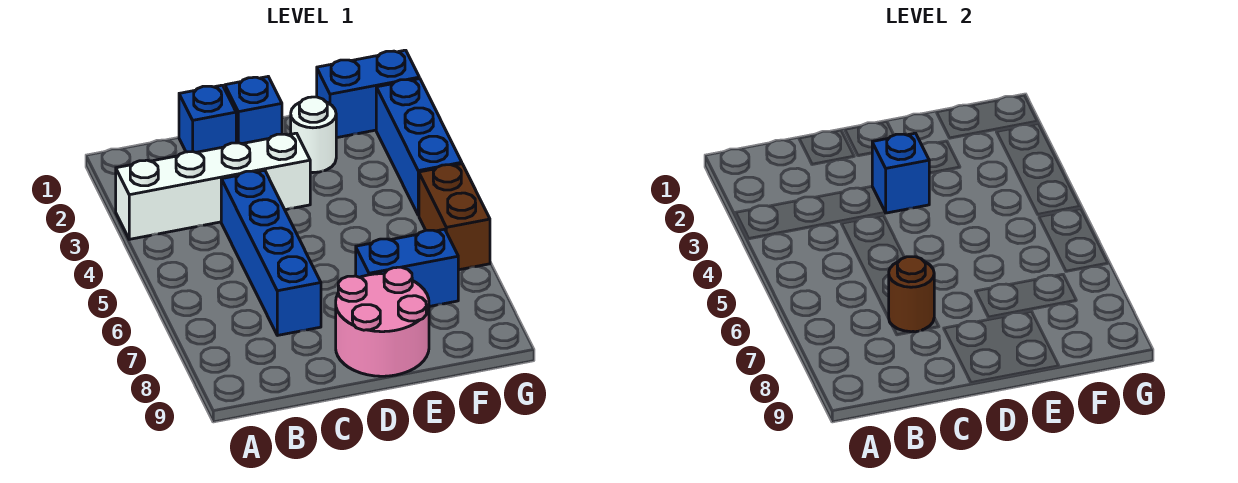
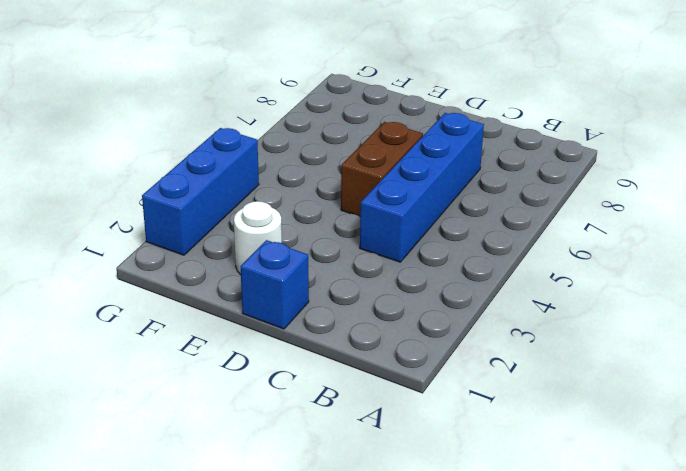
brown brick D5:D6 level 1 -> brown brick G5:G6 level 1
none -> white brick A3:D3 level 1
none -> blue brick C1 level 1
none -> pink round brick D8:E9 level 1

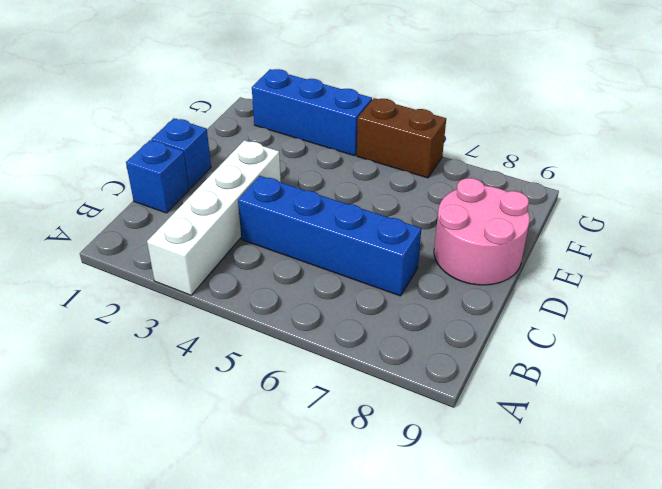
none -> white round brick E2 level 1
none -> blue brick E7:F7 level 1
none -> blue brick F1:G1 level 1

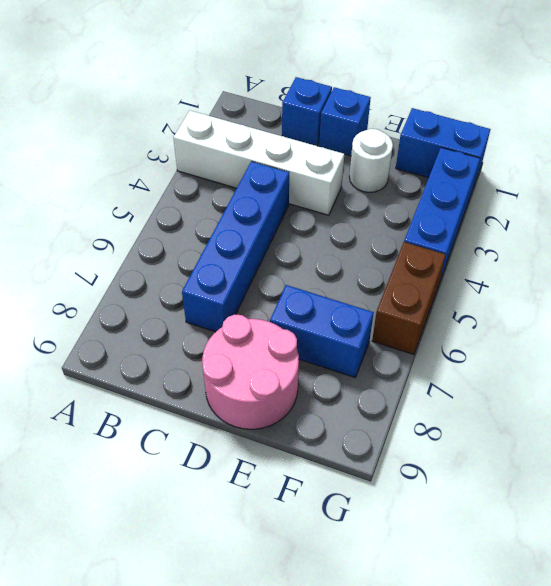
none -> brown round brick C7 level 2
none -> blue brick D3 level 2

